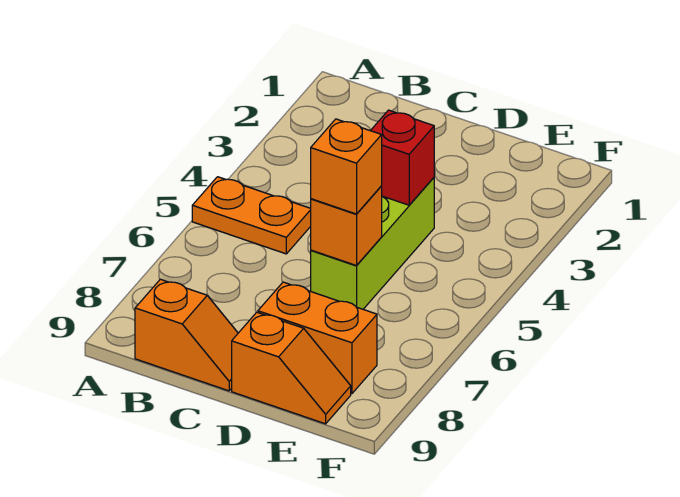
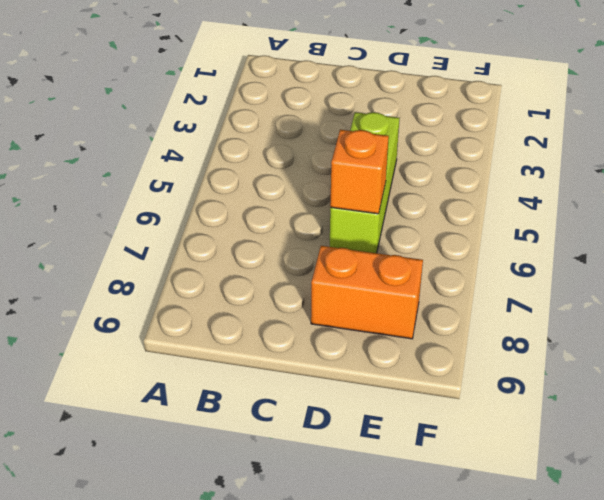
none -> orange plate A5:B5 level 1
none -> orange slope B9:C9 level 1 top B

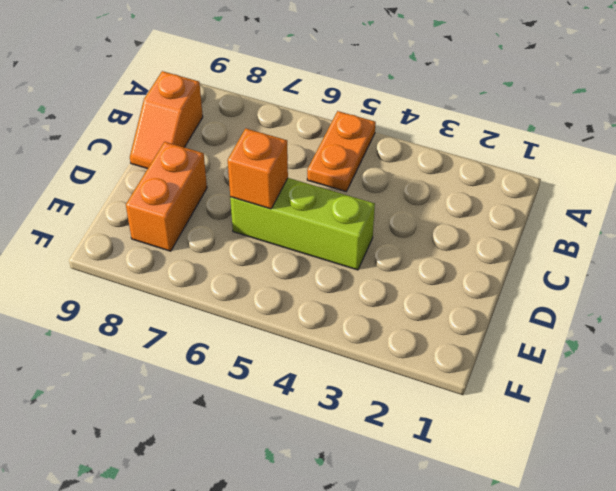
none -> orange slope D9:E9 level 1 top D
none -> red brick D4 level 2

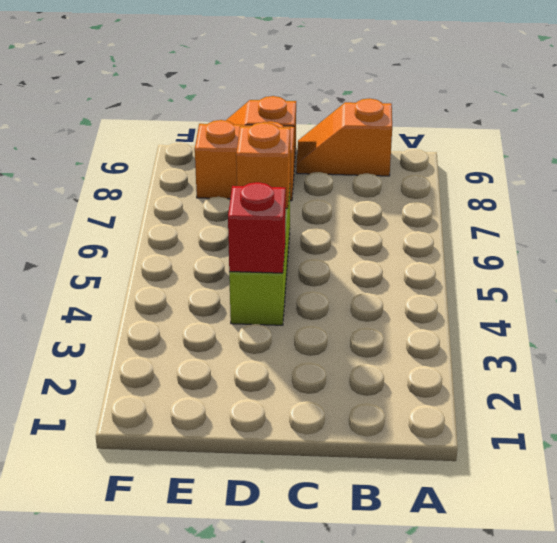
none -> orange plate A5:B5 level 1
none -> orange brick D6 level 3

